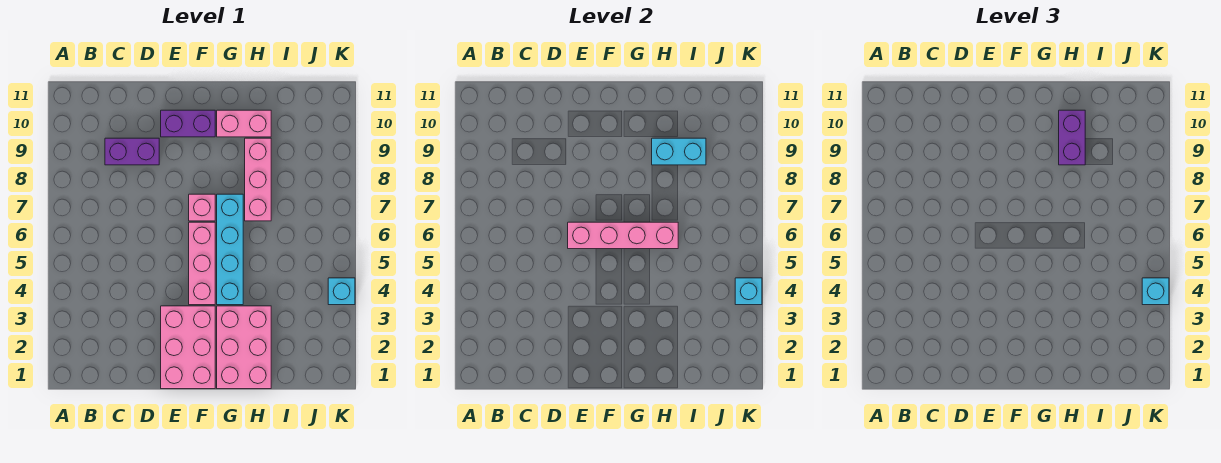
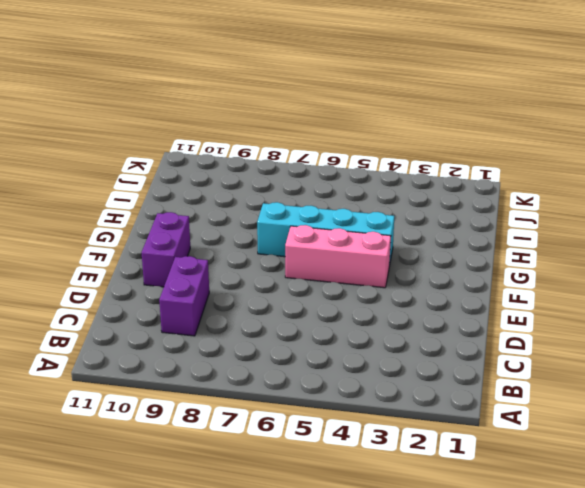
none -> pink brick E1:F3 level 1
none -> pink brick F7 level 1
none -> pink brick G1:H3 level 1

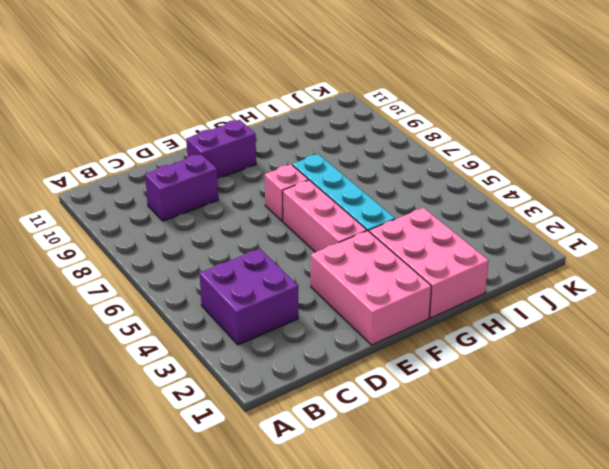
purple brick B3:C4 level 1 -> none
none -> pink brick G10:H10 level 1
none -> pink brick H7:H9 level 1
none -> cyan brick K4 level 1

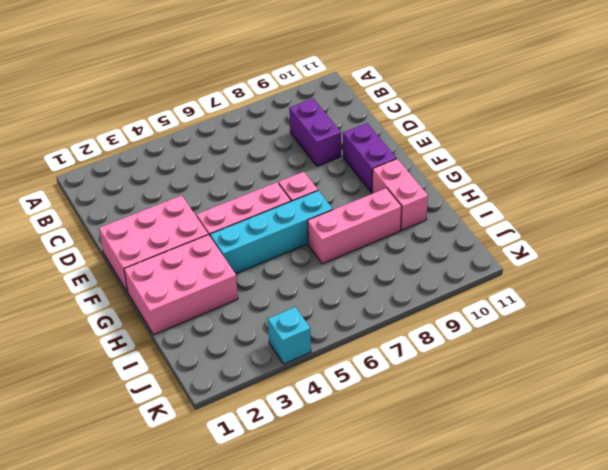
none -> pink brick E6:H6 level 2
none -> cyan brick H9:I9 level 2
none -> cyan brick K4 level 2

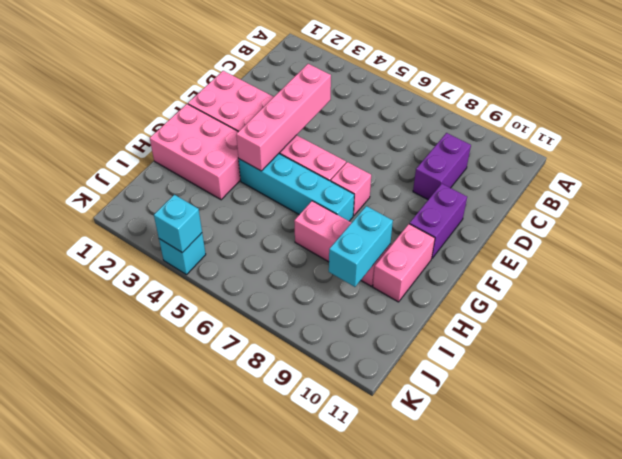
pink brick D4:G4 level 2 -> pink brick E6:H6 level 2
none -> purple brick H9:H10 level 3
none -> cyan brick K4 level 3

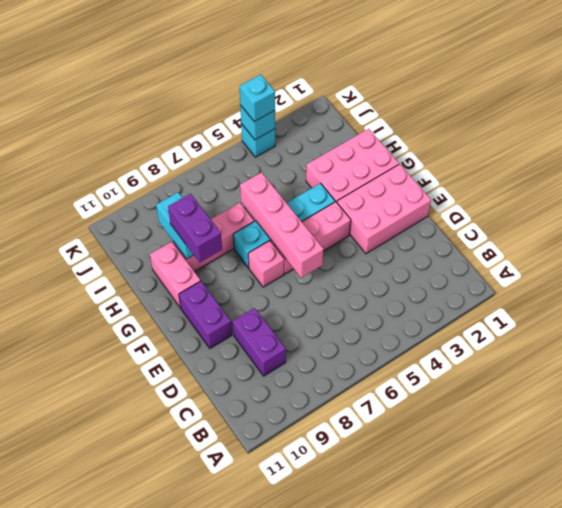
purple brick G9:H9 level 3 -> purple brick H9:H10 level 3

